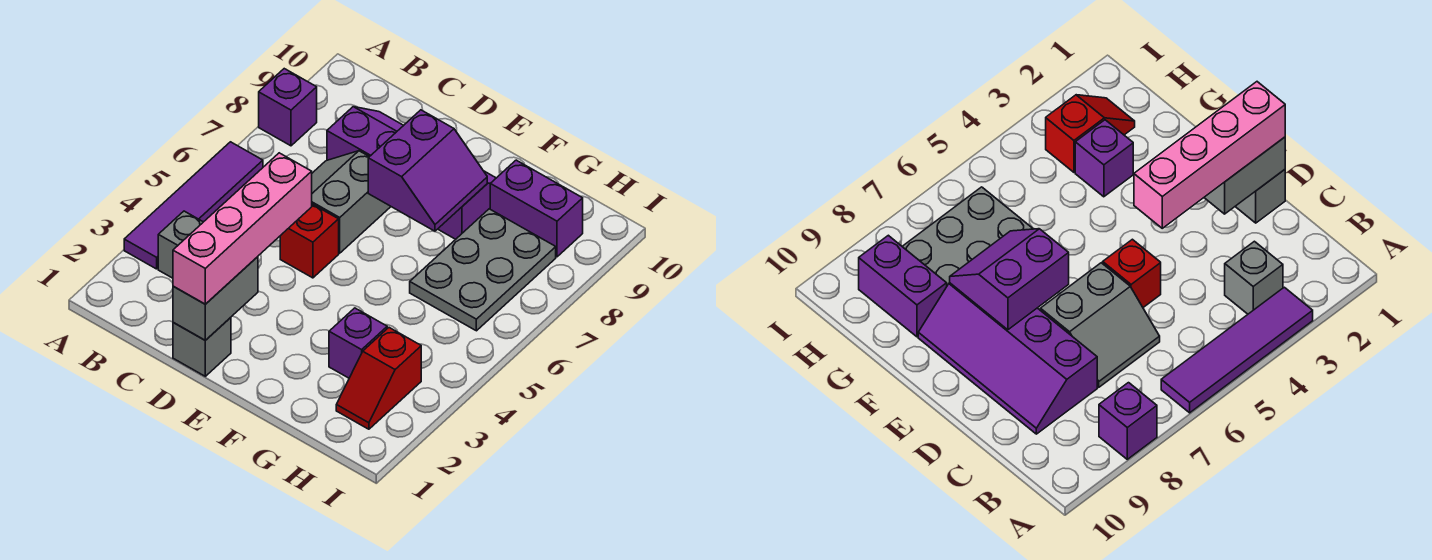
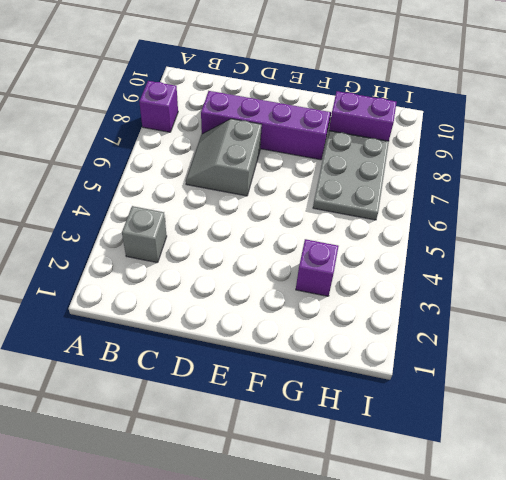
none -> purple tile A3:A6 level 1
none -> grey brick D1 level 1
none -> red brick D5 level 1

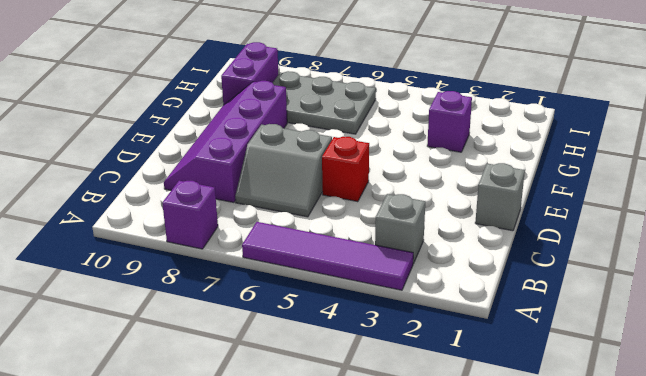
none -> red slope H2:H3 level 1 top 3
none -> grey brick D1:D2 level 2
none -> purple slope E7:F8 level 2 top E

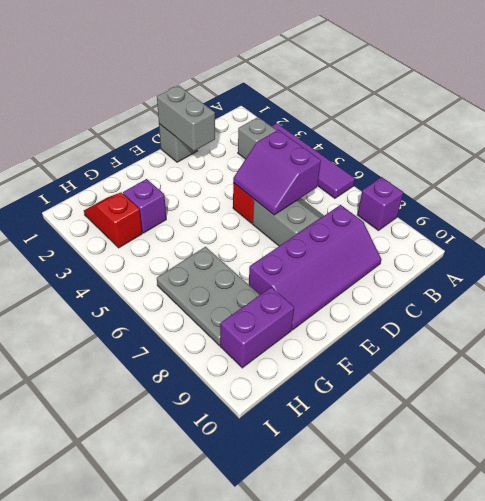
purple slope C5:D6 level 2 top C -> purple slope E7:F8 level 2 top E
none -> pink brick D1:D4 level 3

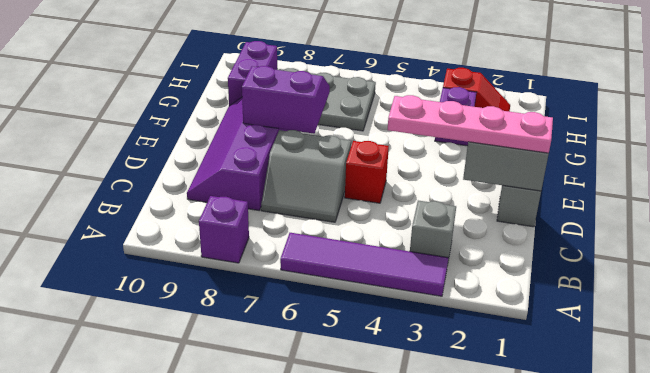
pink plate D1:D4 level 3 -> pink brick D1:D4 level 3

